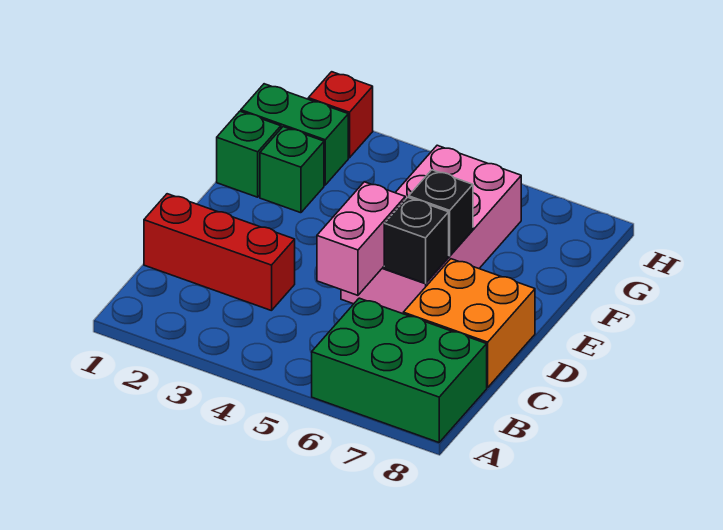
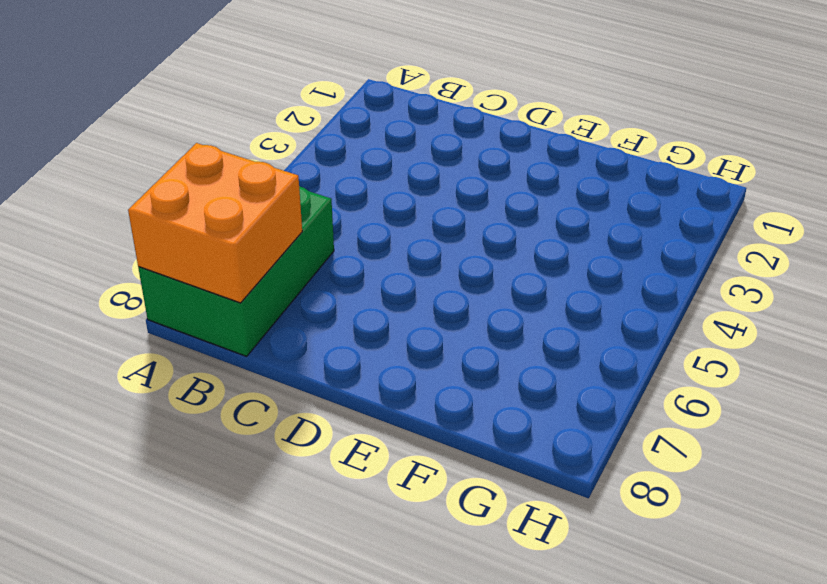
orange brick A7:B8 level 2 -> orange brick C7:D8 level 1
none -> red brick C1:C3 level 1
none -> pink brick D5:G6 level 1

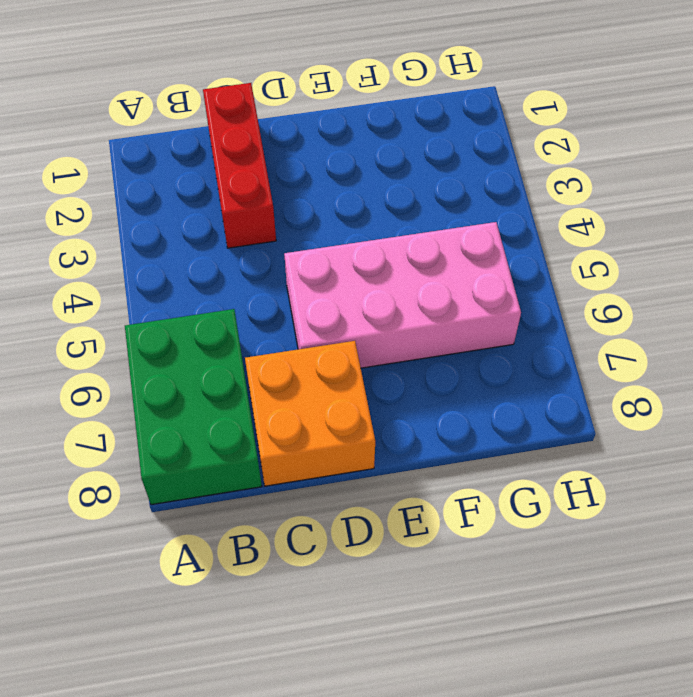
none -> green brick F1 level 1
none -> green brick F2 level 1

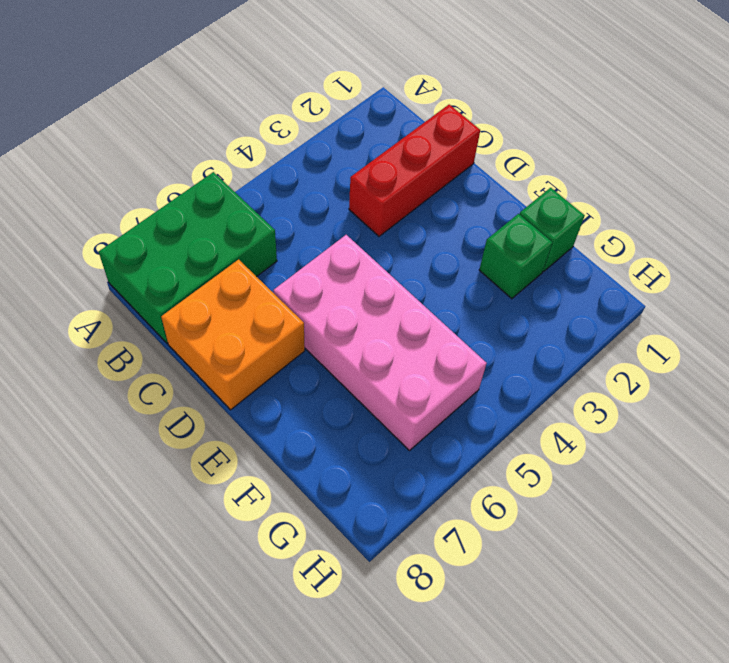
none -> green brick G1:G2 level 1
none -> red brick H2 level 1

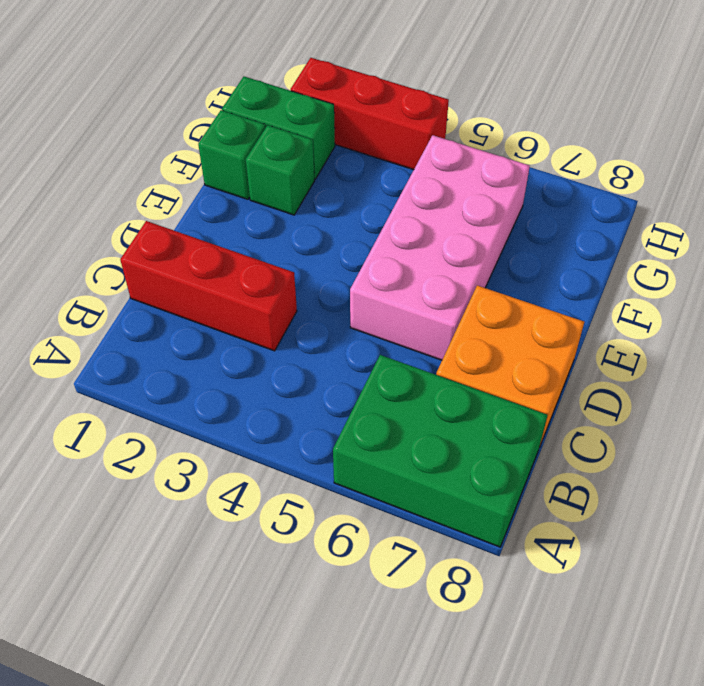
red brick H2:H4 level 1 -> red brick H2 level 1
none -> pink brick C5:D5 level 2
none -> black brick D6 level 2

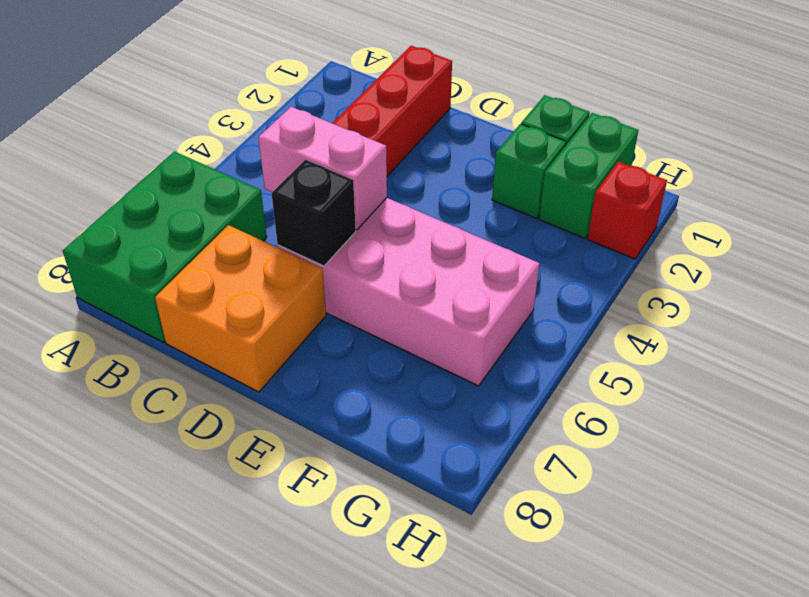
none -> black brick E6 level 2

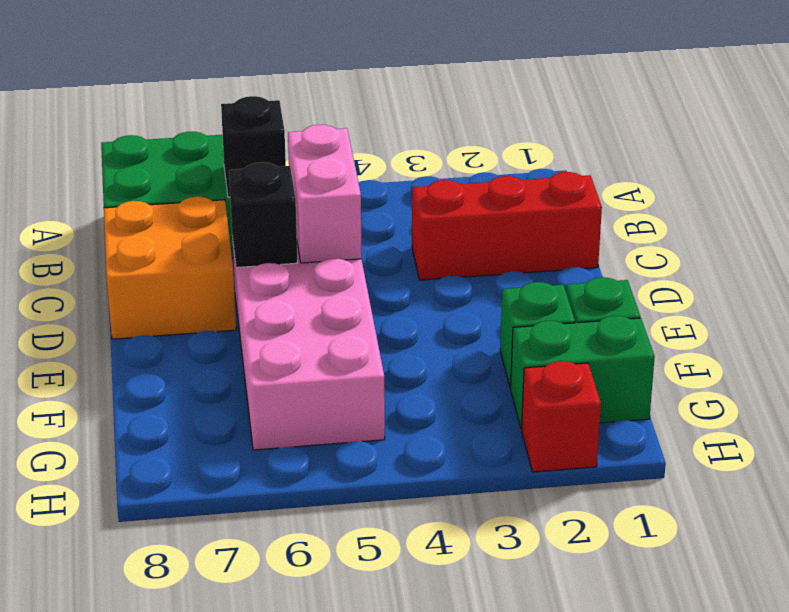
black brick B6 level 2 -> black brick E6 level 2

